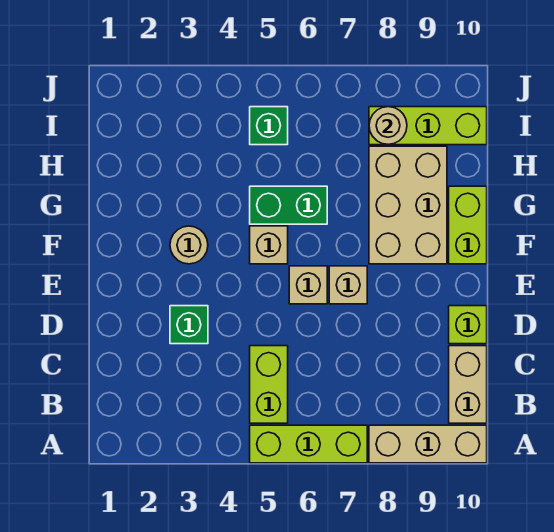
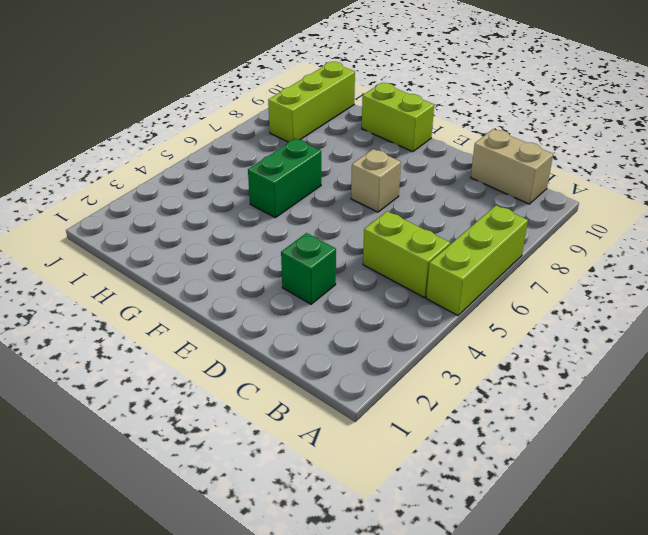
none -> tan brick A8:A10 level 1
none -> lime brick D10 level 1
none -> tan brick E6 level 1

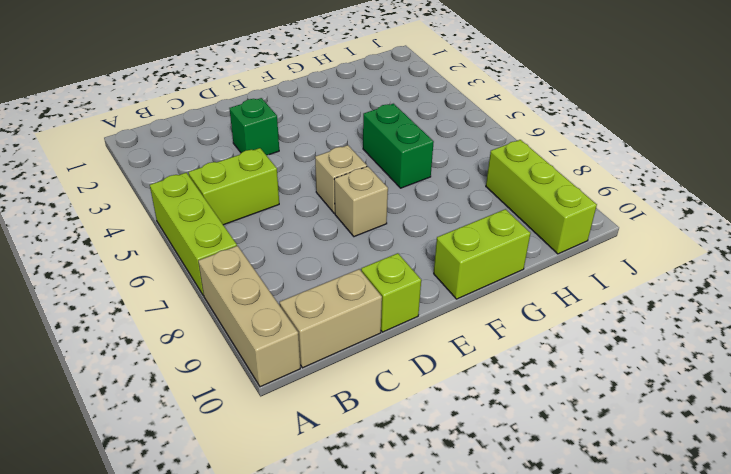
none -> tan round brick F3 level 1
none -> tan brick F5 level 1
none -> tan brick F8:H9 level 1

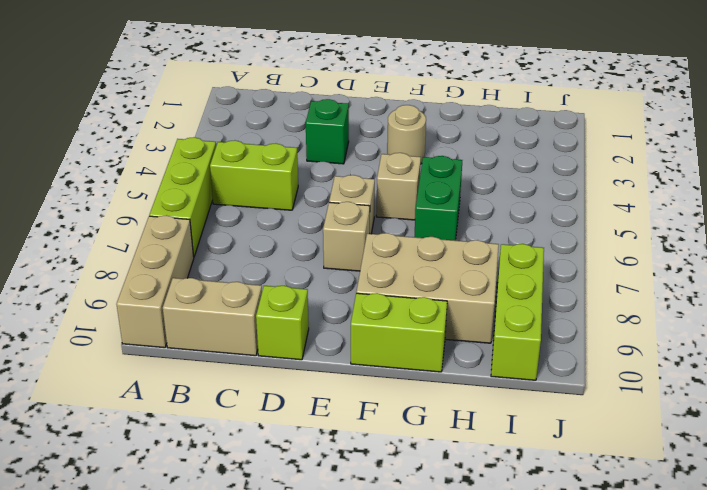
none -> green brick I5 level 1
none -> tan round brick I8 level 2

